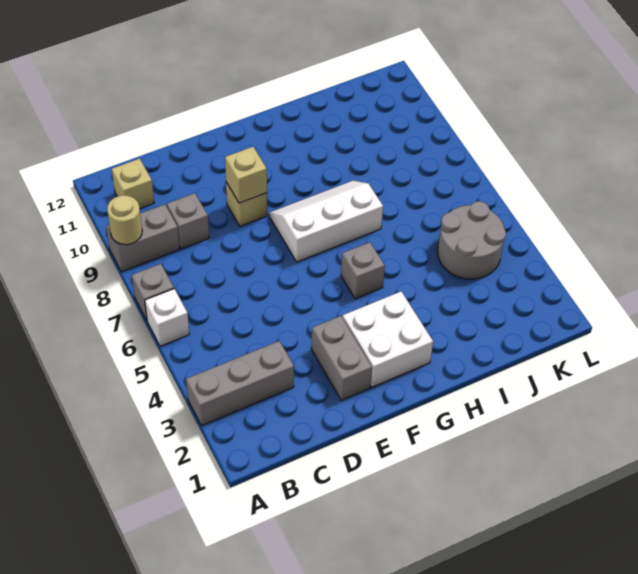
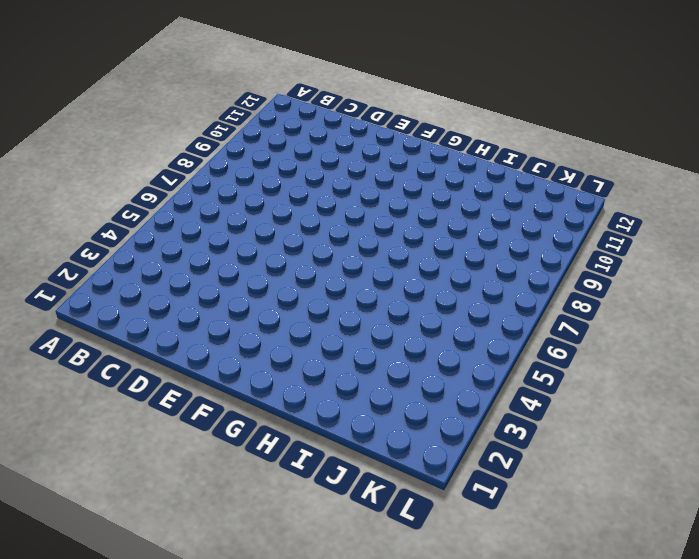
none -> grey brick A3:C3 level 1
none -> white brick A6 level 1
none -> grey brick A7 level 1

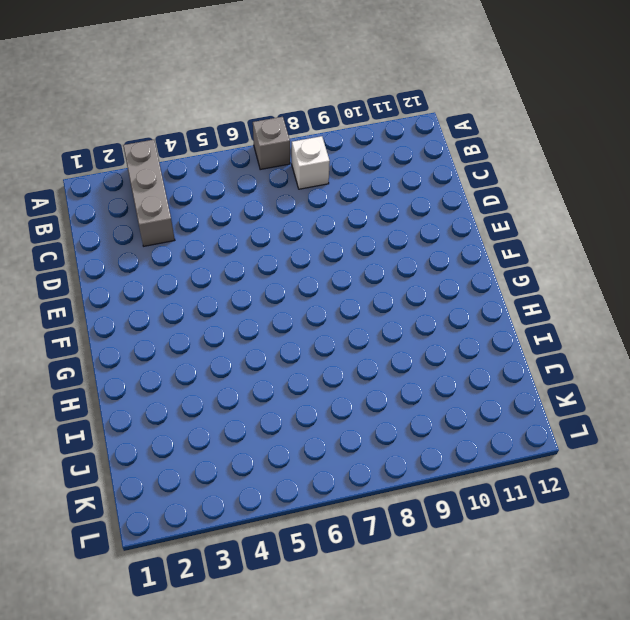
white brick B8 level 1 -> white brick A6 level 1
none -> grey brick A9:B9 level 1
none -> tan brick B11 level 1
none -> grey brick C9 level 1

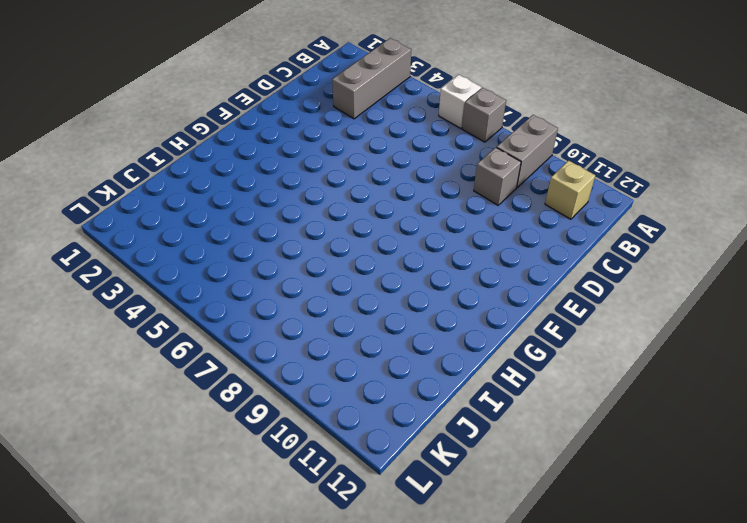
none -> grey brick E2:E3 level 1
none -> tan brick E9 level 1
none -> white brick F2:G3 level 1

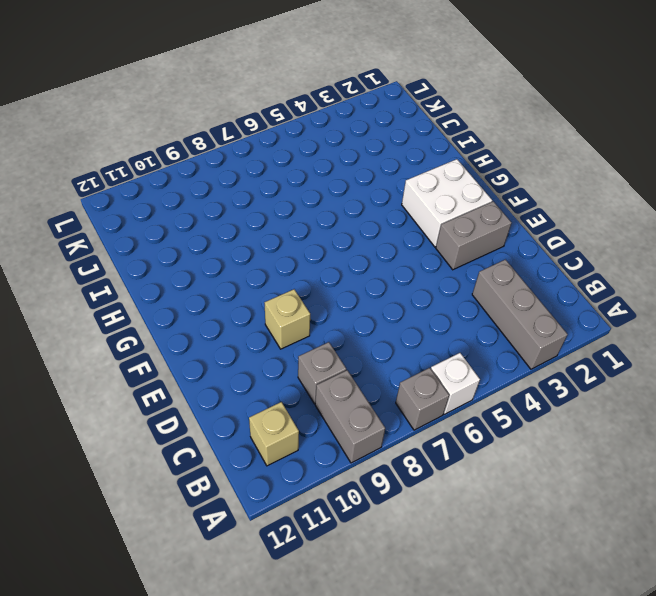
none -> white slope F7:H8 level 1 top 7
none -> grey brick G5 level 1
none -> grey round brick J4:K5 level 1

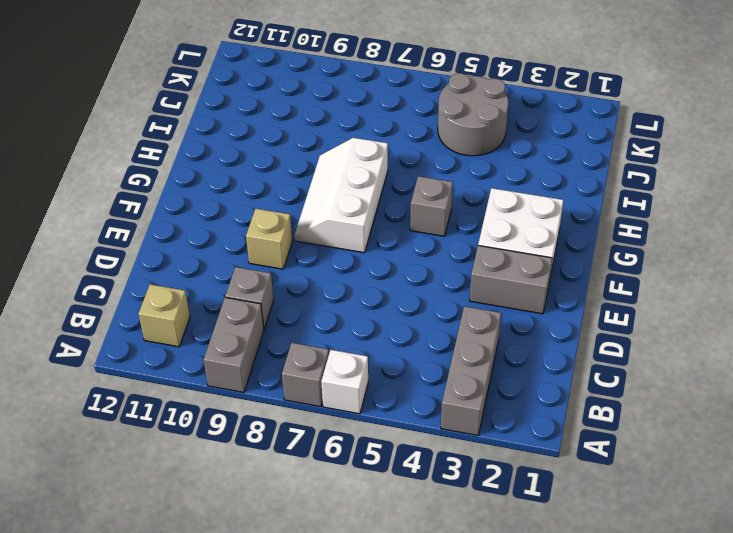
none -> tan round brick A9 level 2
none -> tan brick E9 level 2

